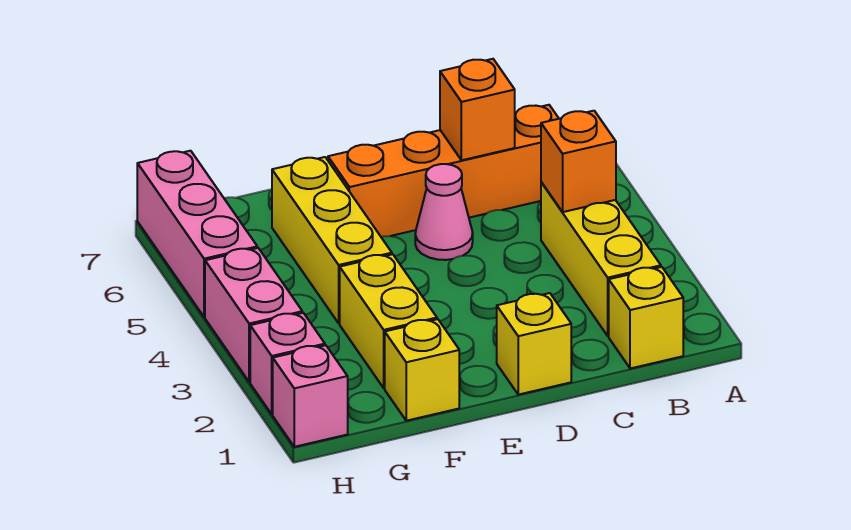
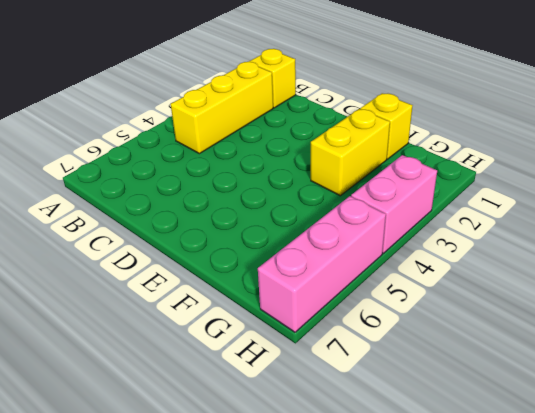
none -> orange brick B6:E6 level 1
none -> yellow brick D1 level 1
none -> pink cone D5 level 1

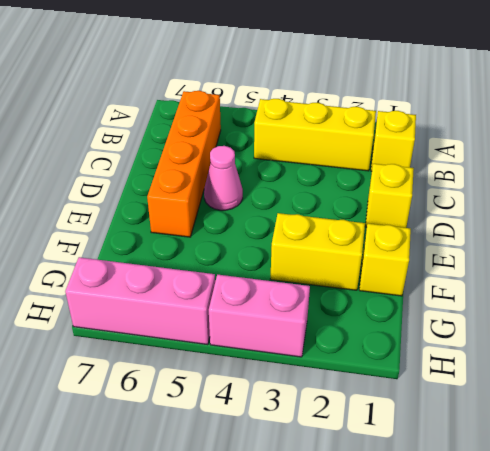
none -> yellow brick F4:F6 level 1
none -> pink brick H1 level 1
none -> pink brick H2 level 1

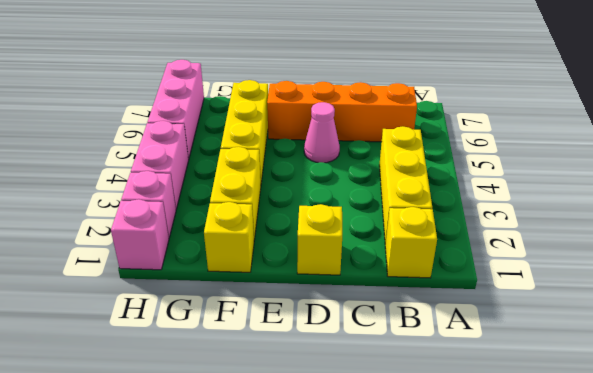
none -> orange brick B4 level 2
none -> orange brick C6 level 2

